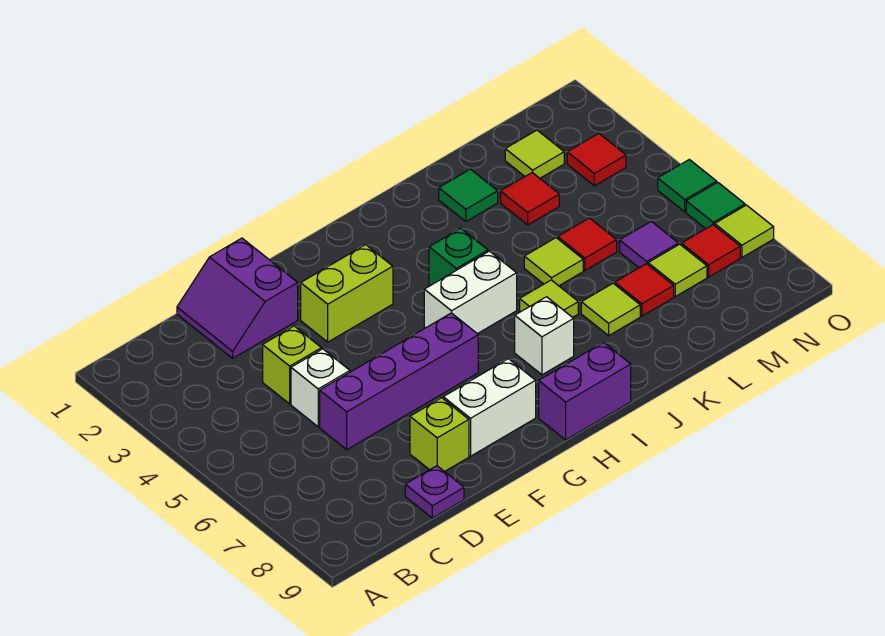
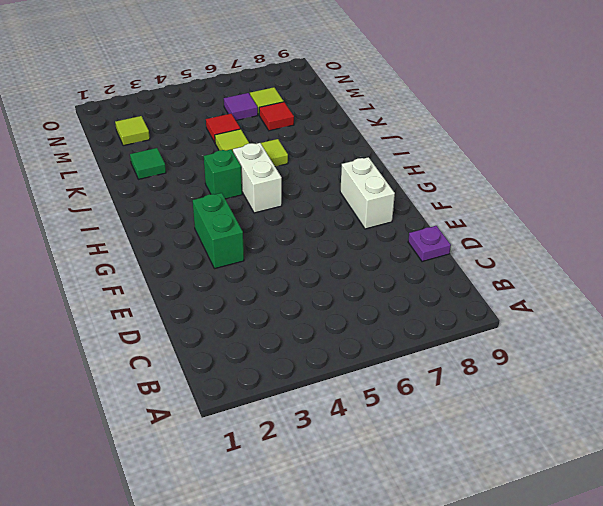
green brick F3:G3 level 1 -> lime brick F3:G3 level 1
none -> purple slope D1:E2 level 1 top E
none -> lime brick D4 level 1
none -> white brick D5 level 1

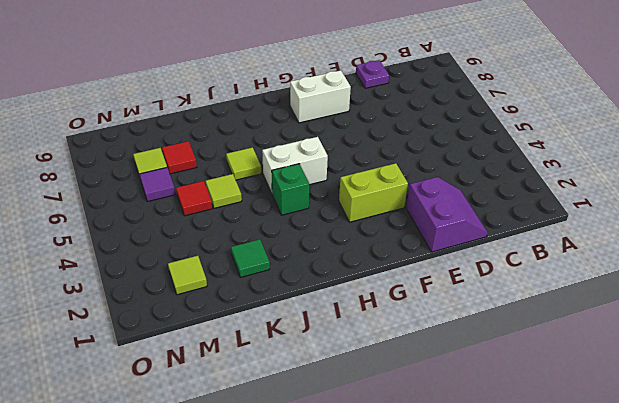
none -> lime brick D4 level 1
none -> white brick D5 level 1
none -> purple brick D6:G6 level 1

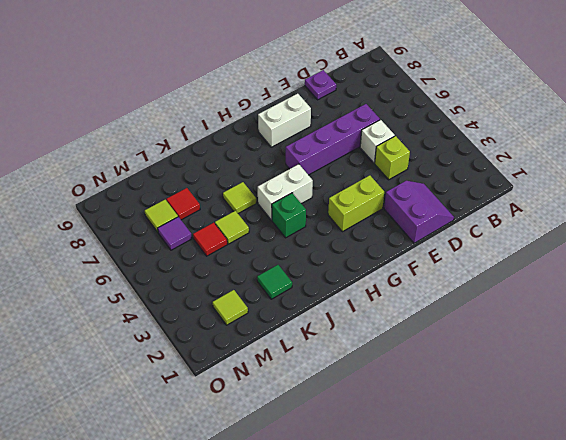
none -> lime brick E8 level 1
none -> purple brick H9:I9 level 1
none -> white brick I7 level 1

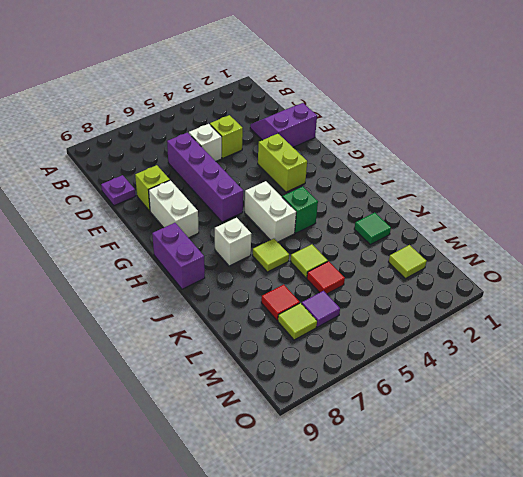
none -> lime tile K7 level 1
none -> red tile L3 level 1
none -> red tile N3 level 1

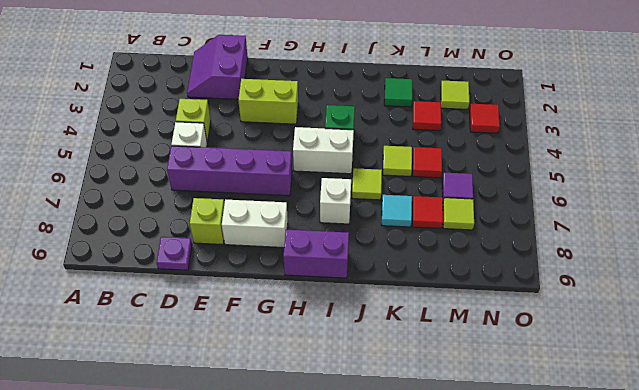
cyan tile K7 level 1 -> lime tile K7 level 1
none -> red tile N7 level 1
none -> green tile O5 level 1
none -> green tile O6 level 1

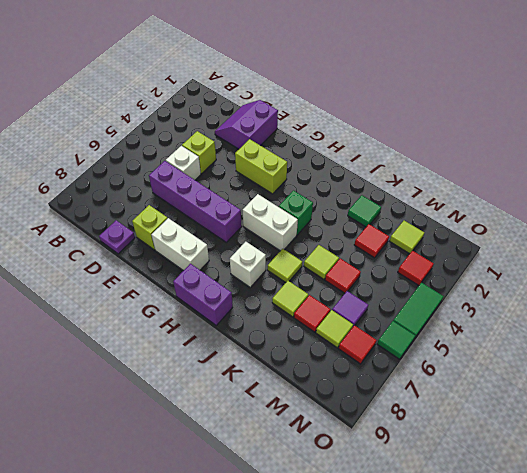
green tile O4:O5 level 1 -> green tile O5 level 1
none -> lime tile O7 level 1

